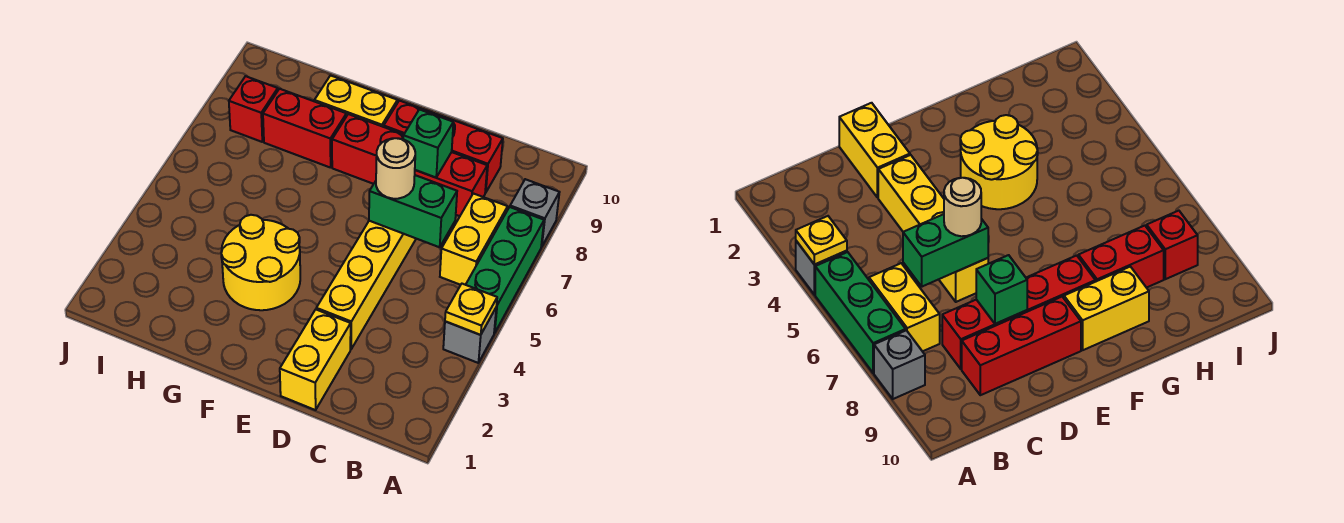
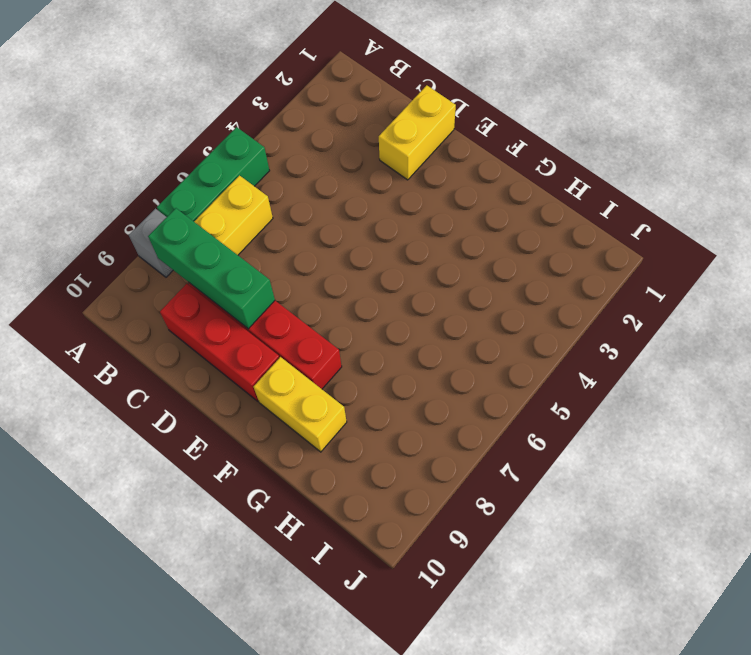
green brick B8:D8 level 2 -> green brick D8 level 2
none -> grey brick A4 level 1
none -> yellow brick D3:D6 level 1
none -> yellow round brick F3:G4 level 1

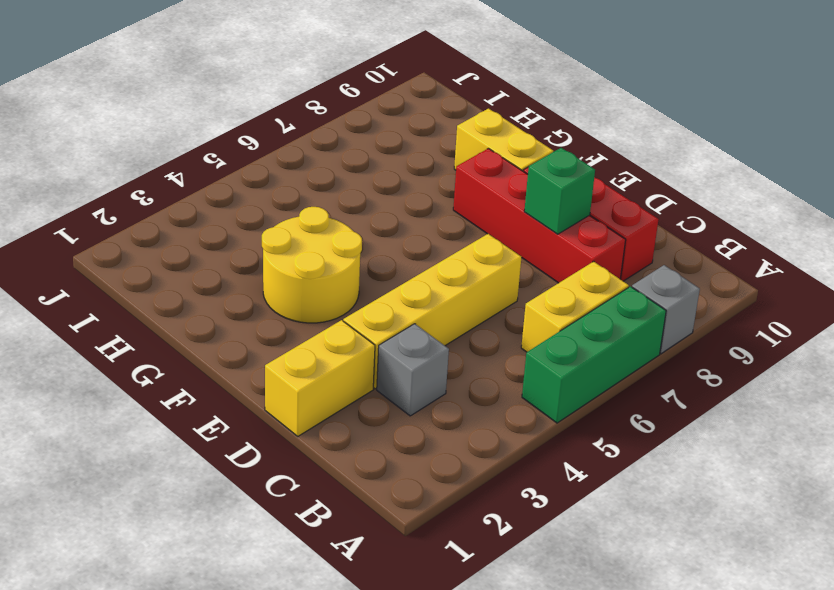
grey brick C3 level 1 -> grey brick A4 level 1
none -> red brick G8:H8 level 1
none -> red brick I8 level 1
none -> yellow plate A4 level 2

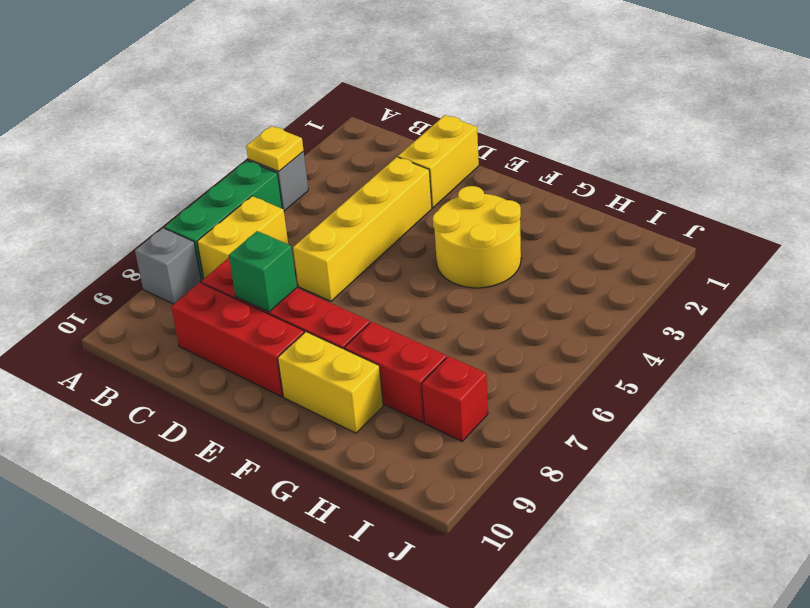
none -> green brick C6:D6 level 2
none -> tan round brick D6 level 3

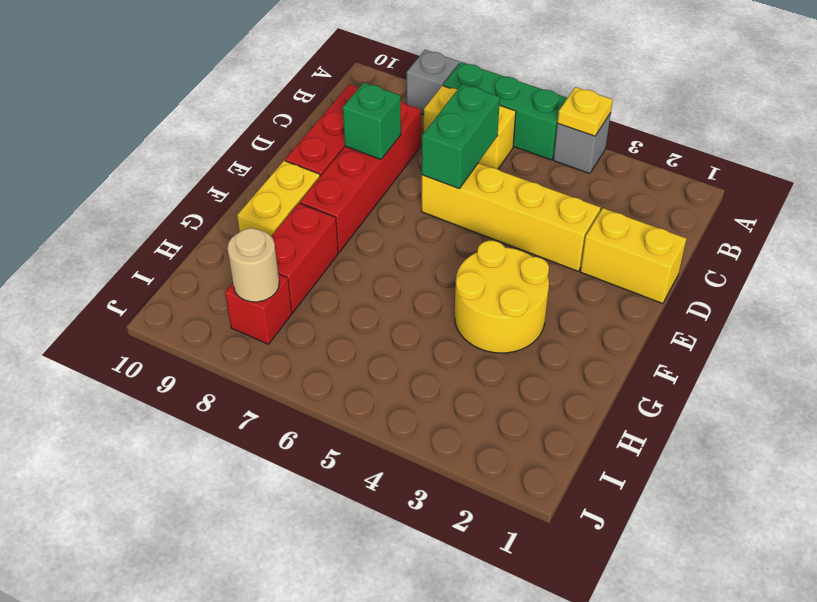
tan round brick I8 level 2 -> tan round brick D6 level 3

